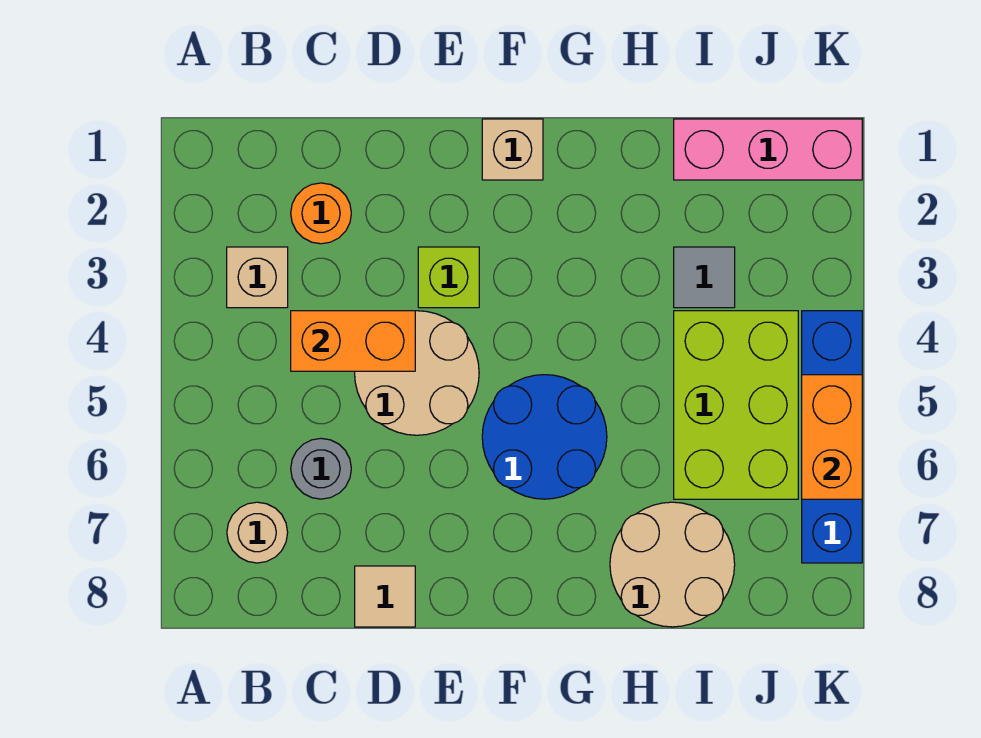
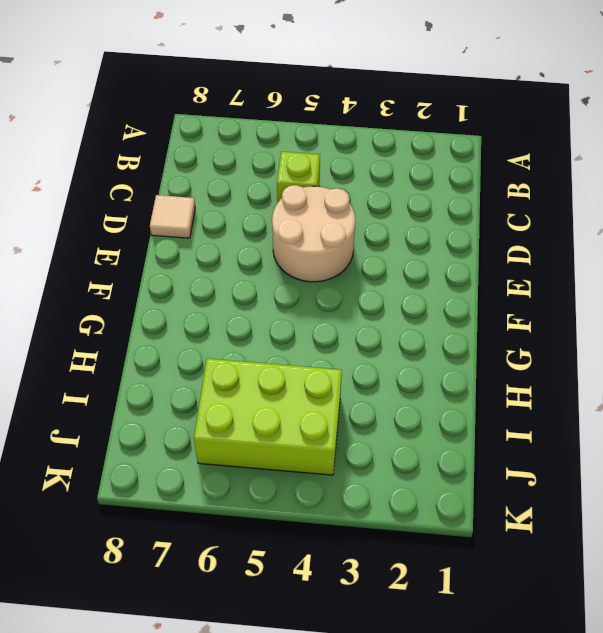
lime brick C5 level 1 -> lime brick E3 level 1
none -> tan brick B3 level 1
none -> tan round brick B7 level 1
none -> orange round brick C2 level 1

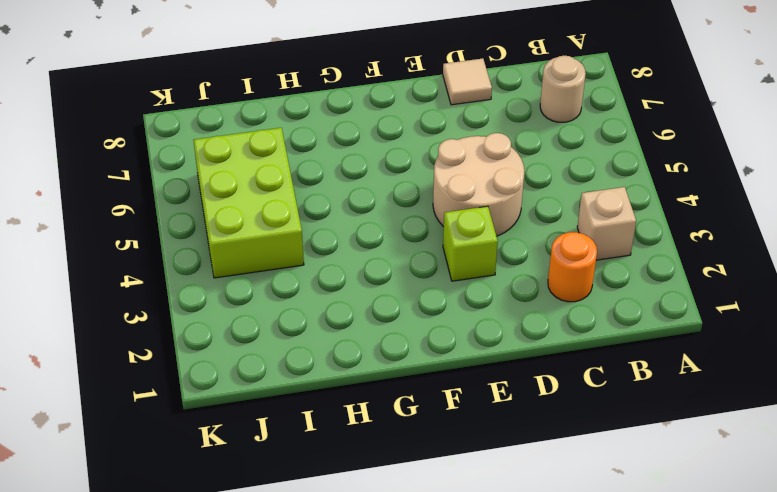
none -> grey round brick C6 level 1
none -> tan brick F1 level 1
none -> blue round brick F5:G6 level 1

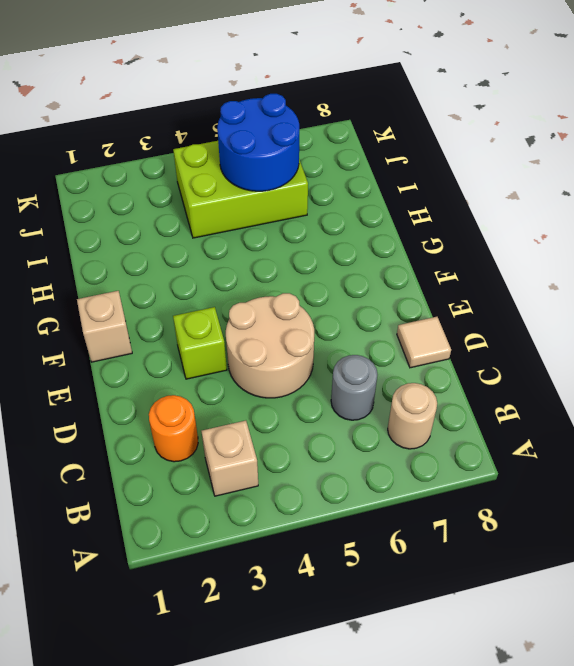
blue round brick I5:J6 level 2 -> blue round brick F5:G6 level 1
none -> tan round brick H7:I8 level 1
none -> pink brick I1:K1 level 1
none -> grey tile I3 level 1

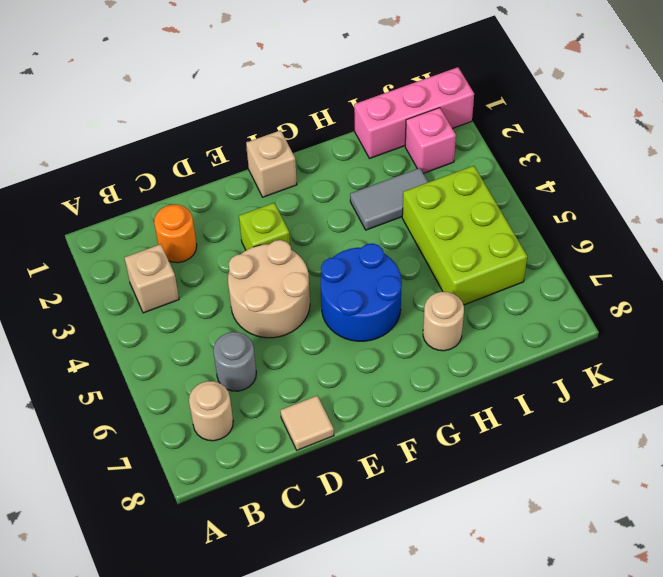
grey tile H3:I3 level 1 -> grey tile I3 level 1
tan round brick H7 level 1 -> tan round brick H7:I8 level 1
pink brick J2 level 1 -> none
none -> blue brick K4:K7 level 1
none -> orange brick C4:D4 level 2
none -> orange brick K5:K6 level 2

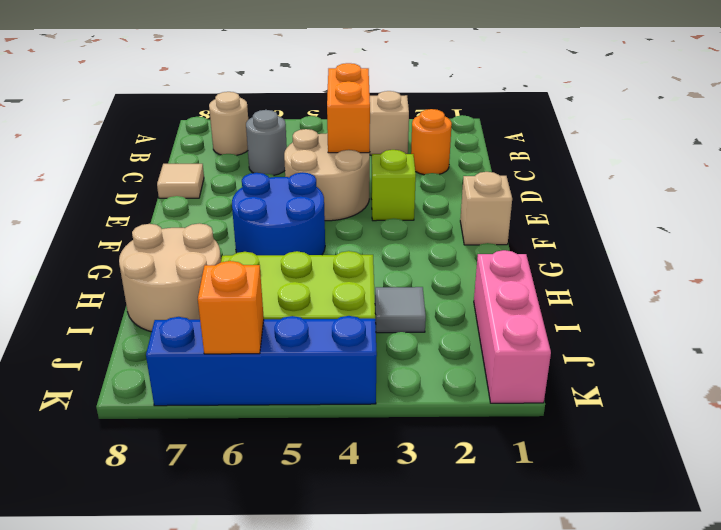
orange brick K6 level 2 -> orange brick K5:K6 level 2

